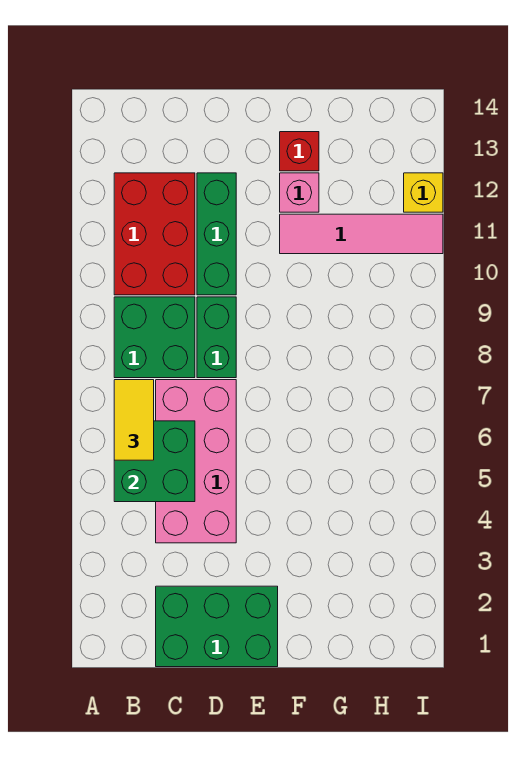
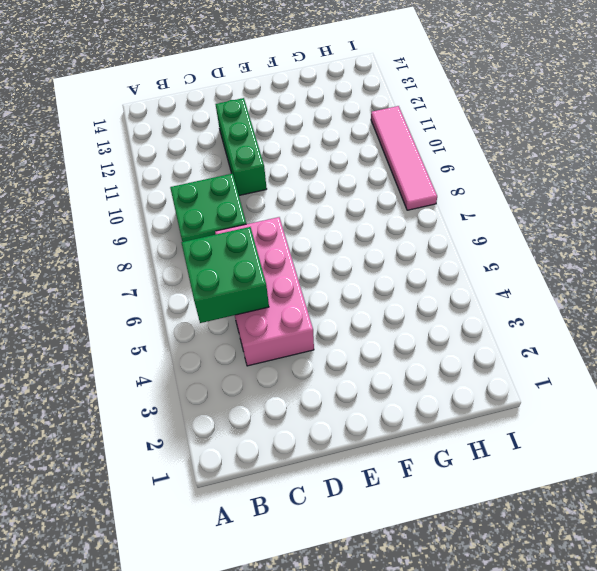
pink tile I8:I11 level 1 -> pink tile F11:I11 level 1
none -> red brick B10:C12 level 1
none -> green brick C1:E2 level 1
none -> green brick D8:D9 level 1

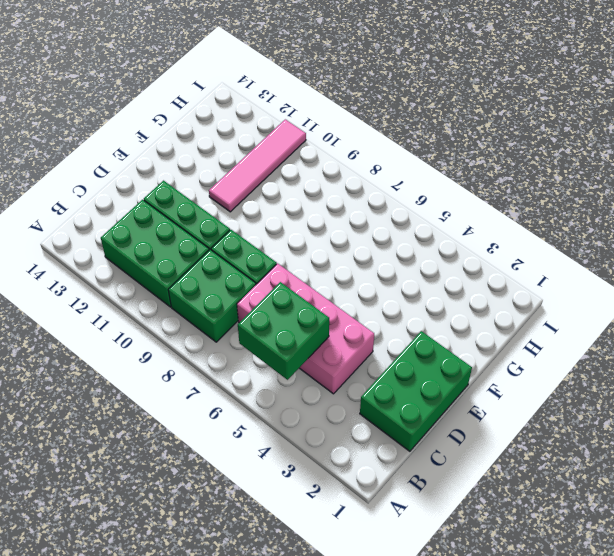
green brick B10:C12 level 1 -> red brick B10:C12 level 1
none -> pink brick F12 level 1
none -> red brick F13 level 1
none -> yellow brick I12 level 1

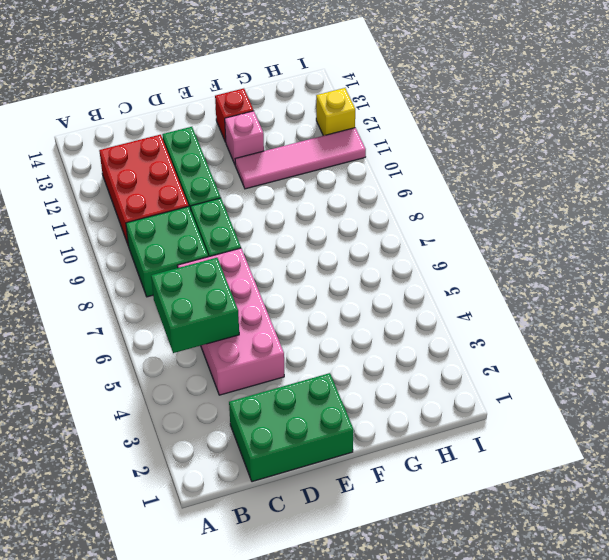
none -> yellow tile B6:B7 level 3

